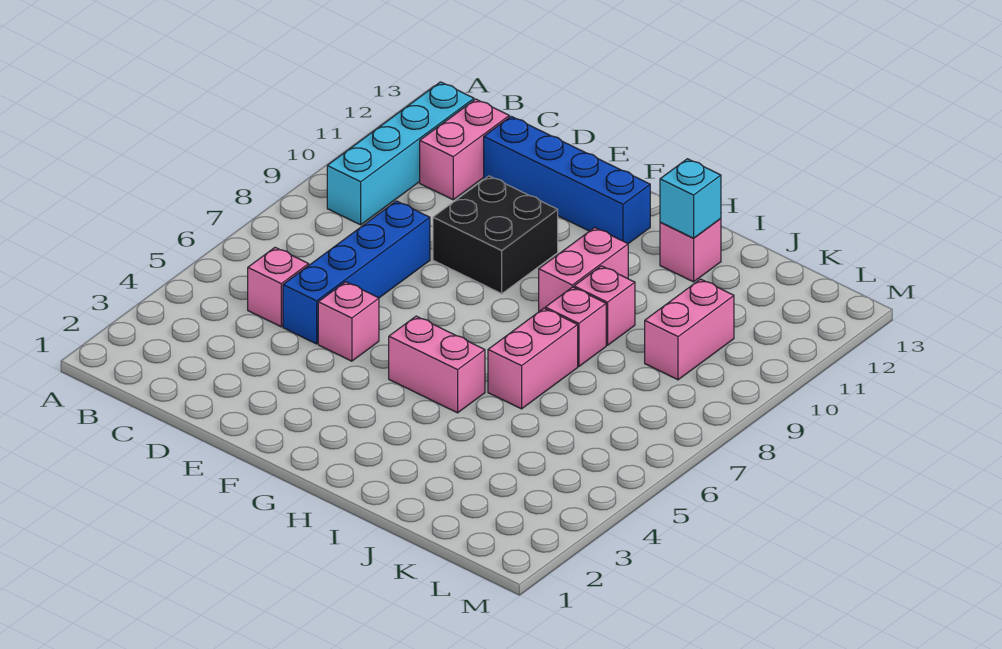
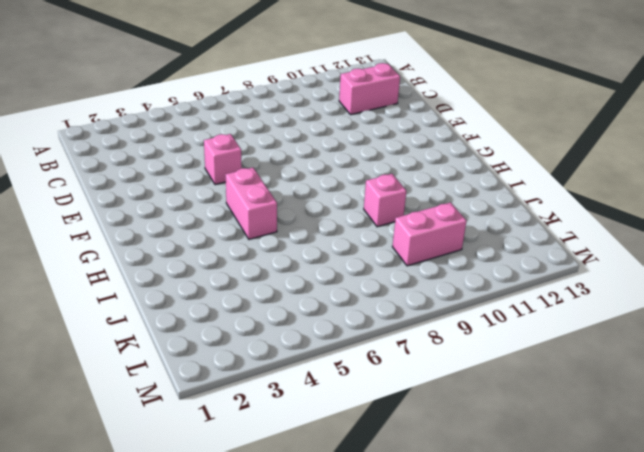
none -> cyan brick B9:B12 level 1
none -> pink brick C5 level 1
none -> blue brick D5:D8 level 1

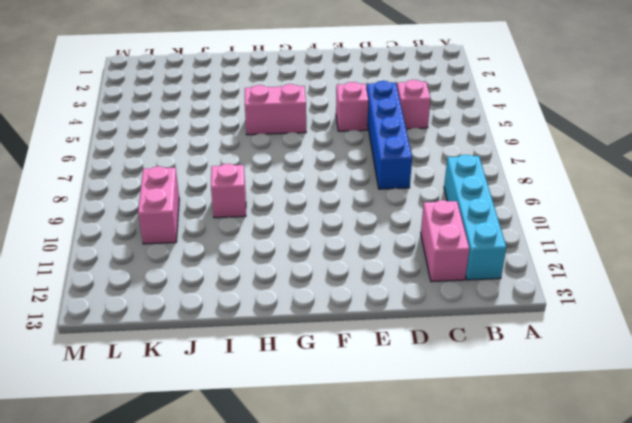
none -> blue brick D12:G12 level 1
none -> black brick E9:F10 level 1
none -> pink brick H9:H10 level 1

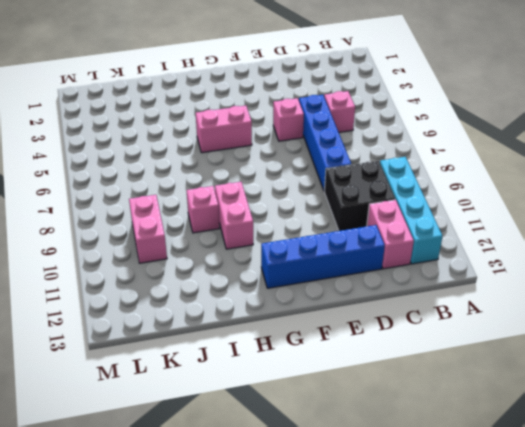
black brick C9:D10 level 1 -> black brick E9:F10 level 1
none -> pink brick I6:I7 level 1
none -> pink brick I8 level 1
none -> pink brick I12 level 1

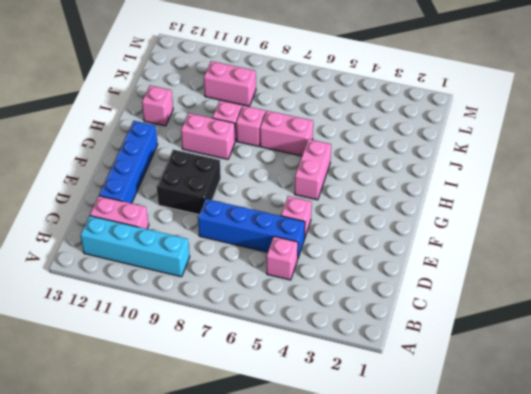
none -> cyan brick I12 level 2

